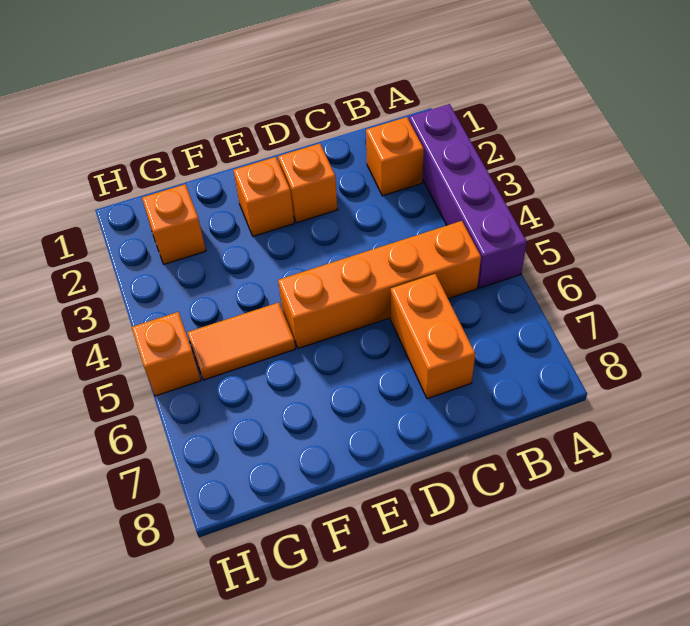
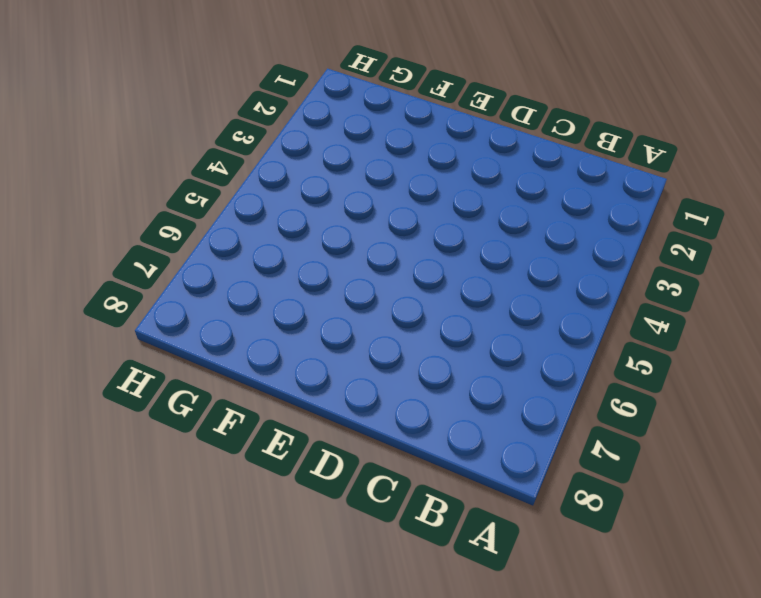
none -> purple brick A2:A5 level 1
none -> orange brick B2 level 1

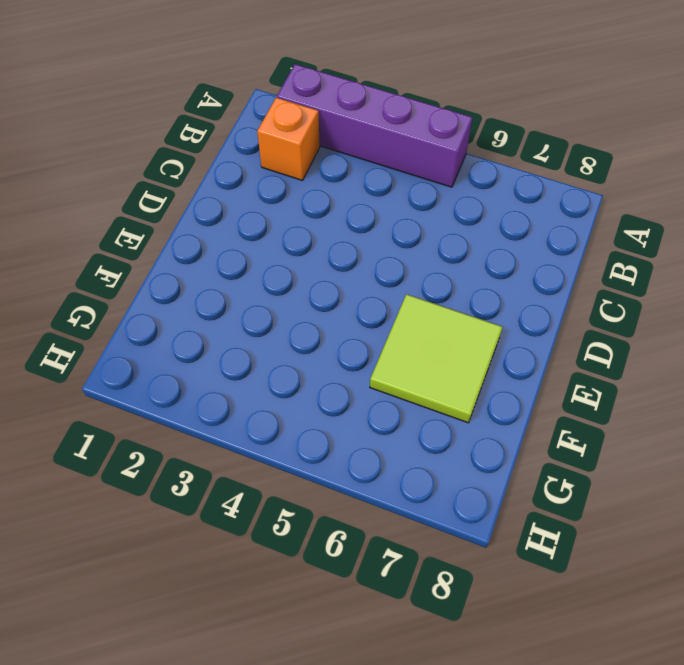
lime tile E6:F7 level 1 -> none
none -> orange brick B5:E5 level 1
none -> orange brick C6:C7 level 1

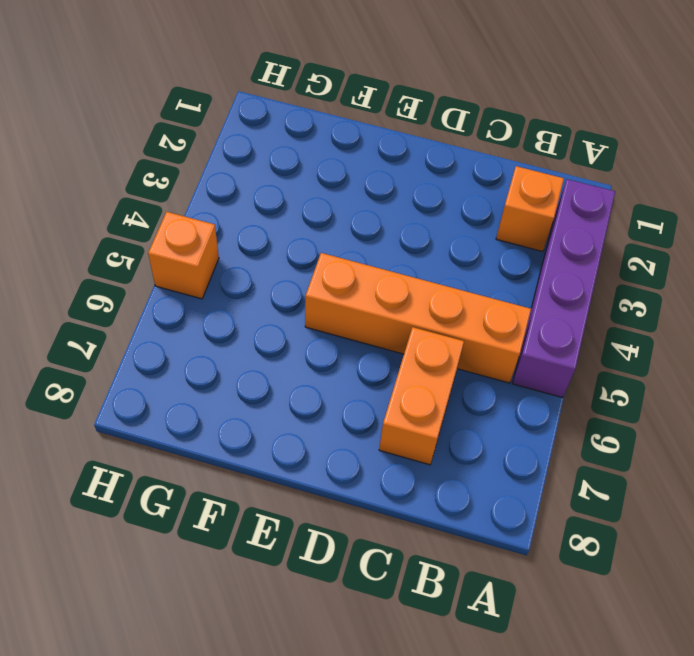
none -> orange brick D2 level 1
none -> orange brick E2 level 1

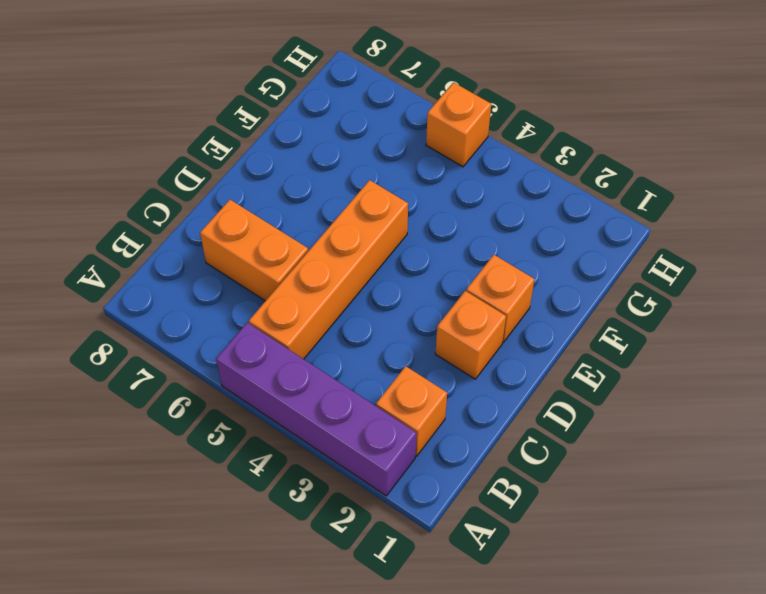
none -> orange tile F5:G5 level 1
none -> orange brick G2 level 1

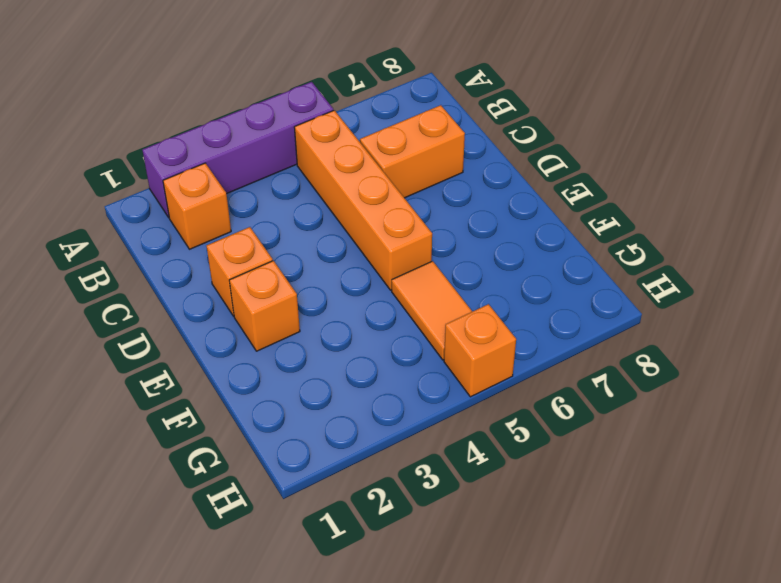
none -> orange brick G2 level 1

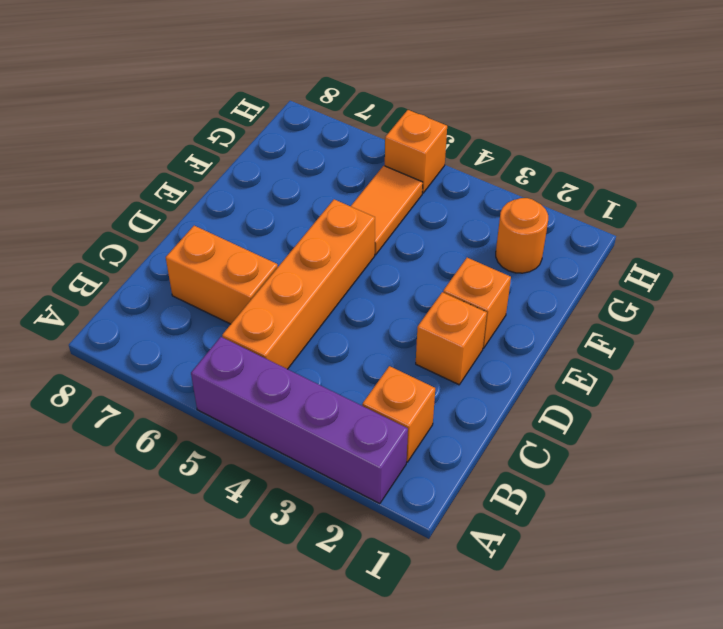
orange round brick G2 level 1 -> orange brick G2 level 1

